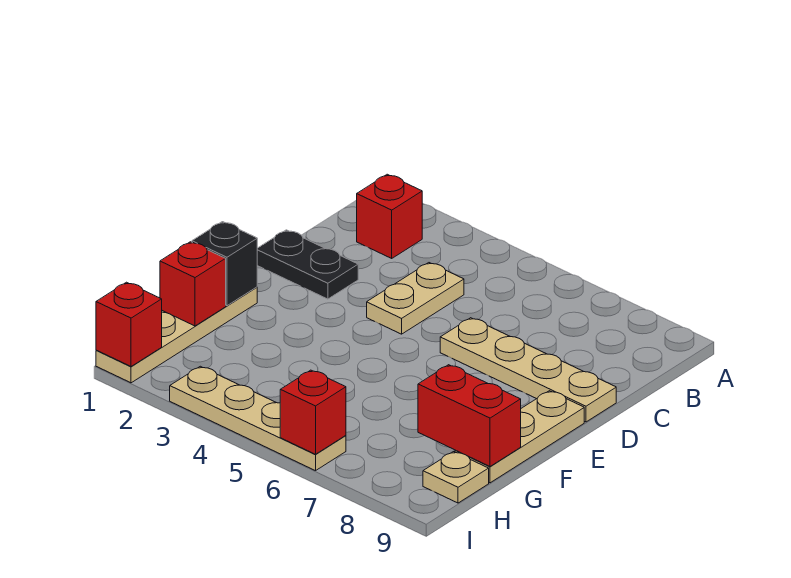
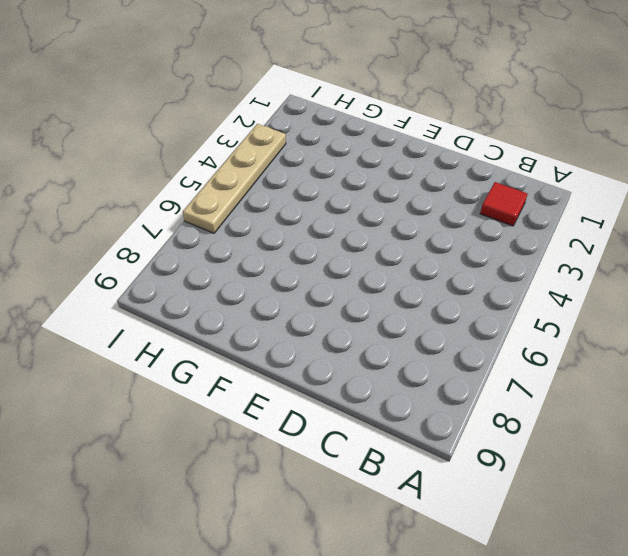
red tile B2 level 1 -> red brick B2 level 1
none -> tan plate C4:D4 level 1
none -> black plate D1:D2 level 1
none -> tan plate D6:D9 level 1

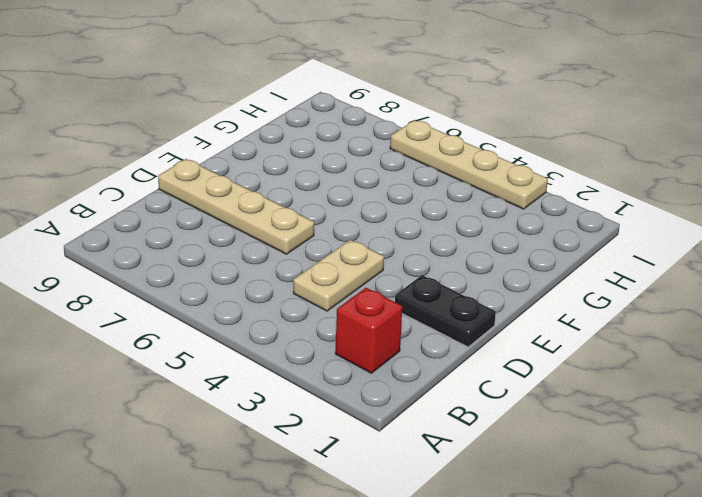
none -> tan plate E9:G9 level 1
none -> tan plate F1:I1 level 1
none -> tan plate H9 level 1

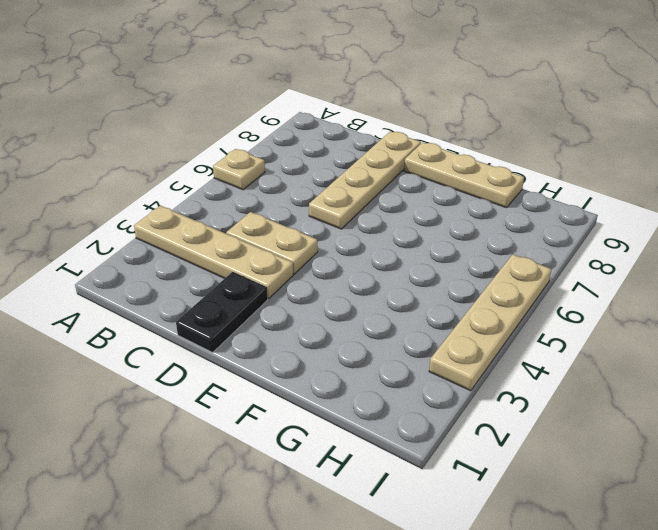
tan plate A3:D3 level 1 -> tan plate F1:I1 level 1
tan plate A6 level 1 -> tan plate H9 level 1
none -> red brick B2 level 1
none -> black brick F1 level 2
none -> red brick G1 level 2

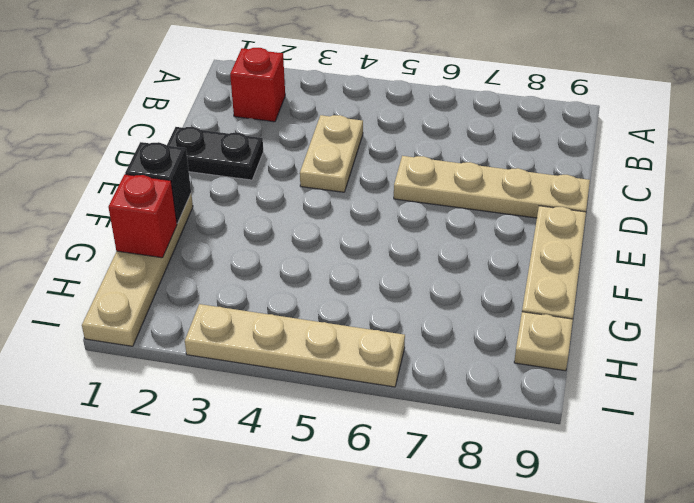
none -> red brick G8:G9 level 2
none -> red brick I1 level 2
none -> red brick I6 level 2

